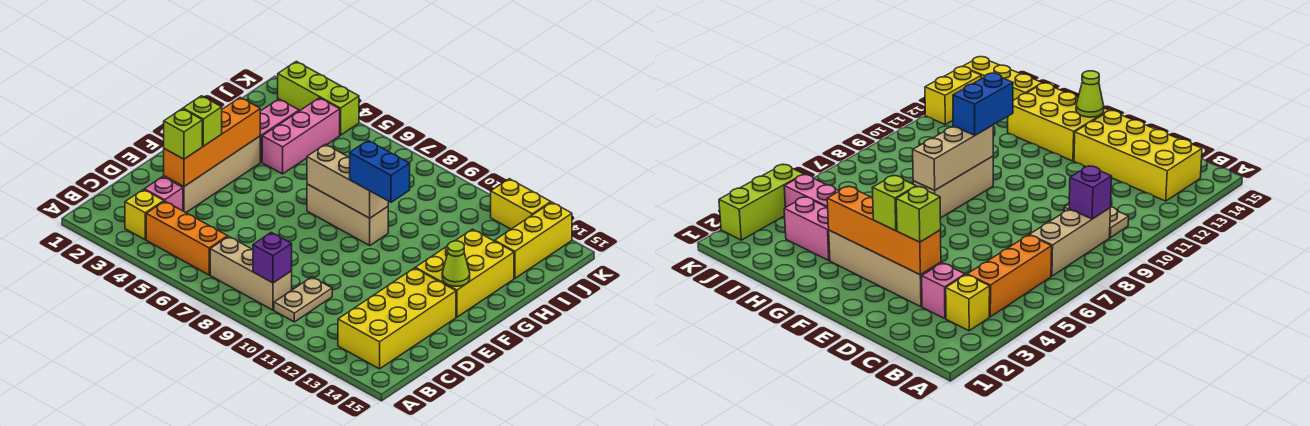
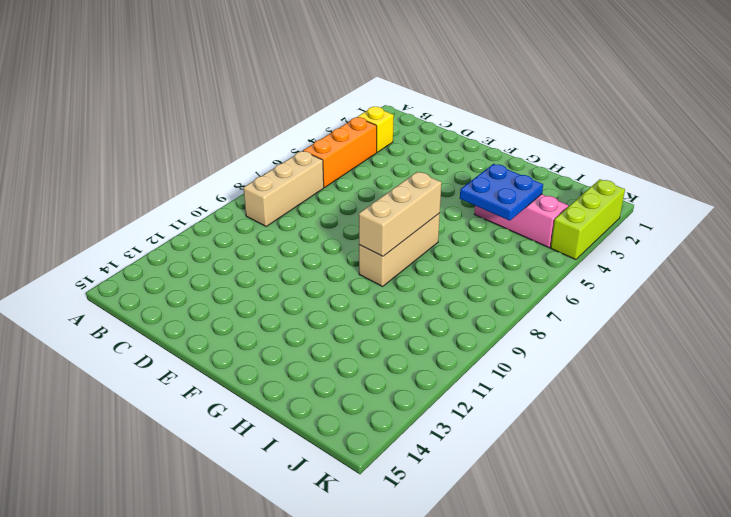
blue plate H4:I5 level 2 -> none
none -> tan plate B10:C10 level 1
none -> yellow brick B13:E14 level 1
none -> pink brick C3 level 1

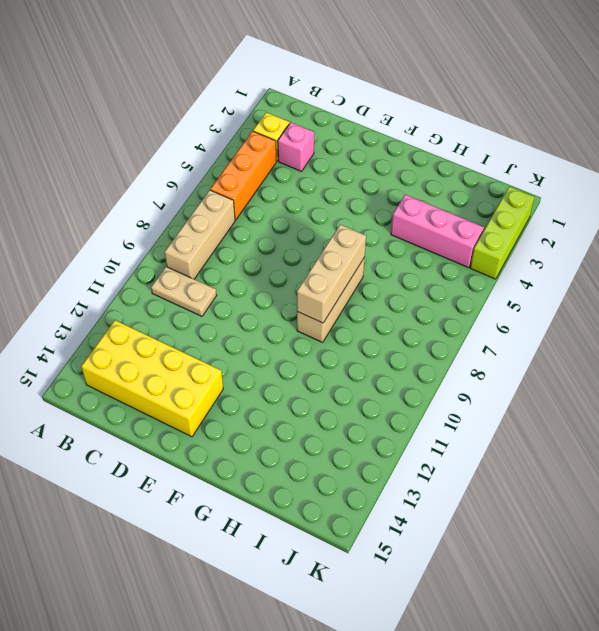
none -> tan brick D3:G3 level 1
none -> yellow brick F13:H14 level 1
none -> pink brick H3:I3 level 1

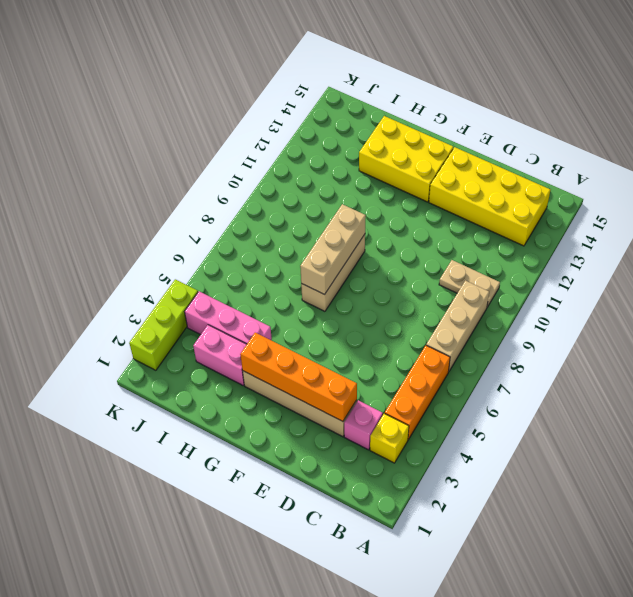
none -> yellow brick I14:K14 level 1
none -> yellow brick K12:K13 level 1
none -> purple brick B9 level 2

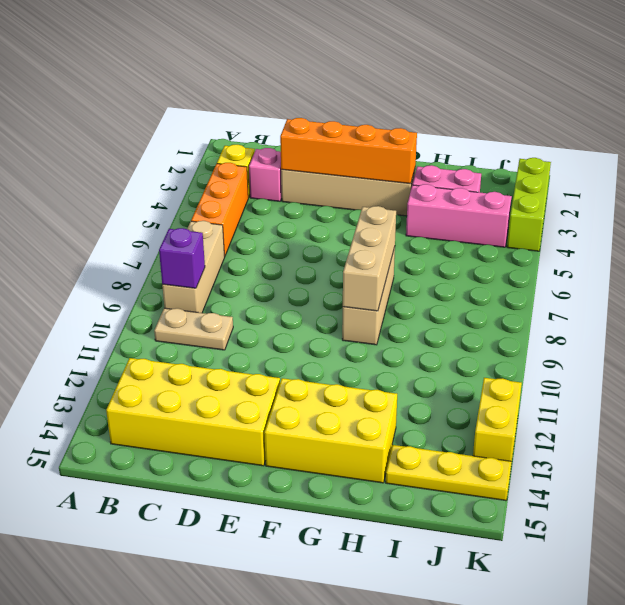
yellow plate I14:K14 level 1 -> yellow brick I14:K14 level 1
none -> lime cone F14 level 2
none -> lime brick D3 level 3
none -> lime brick E3 level 3

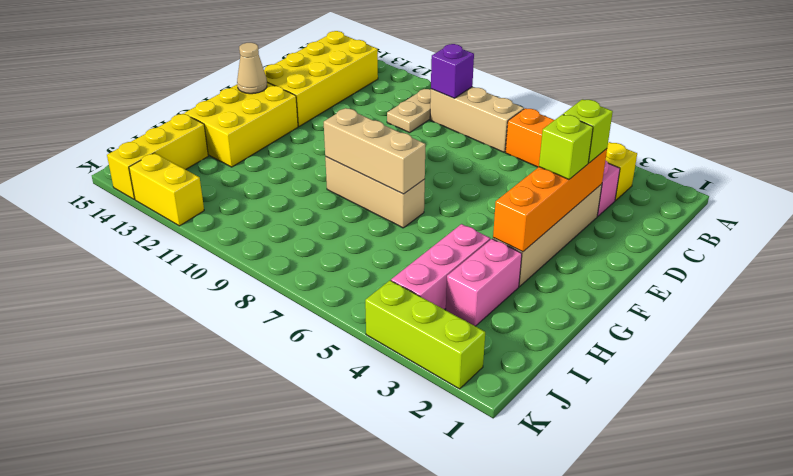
tan cone F14 level 2 -> lime cone F14 level 2
none -> blue brick G9:G10 level 3

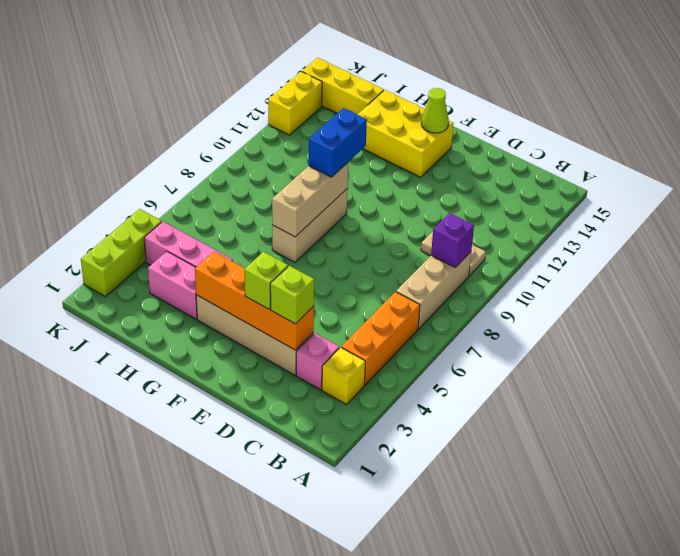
none -> yellow brick B13:E14 level 1

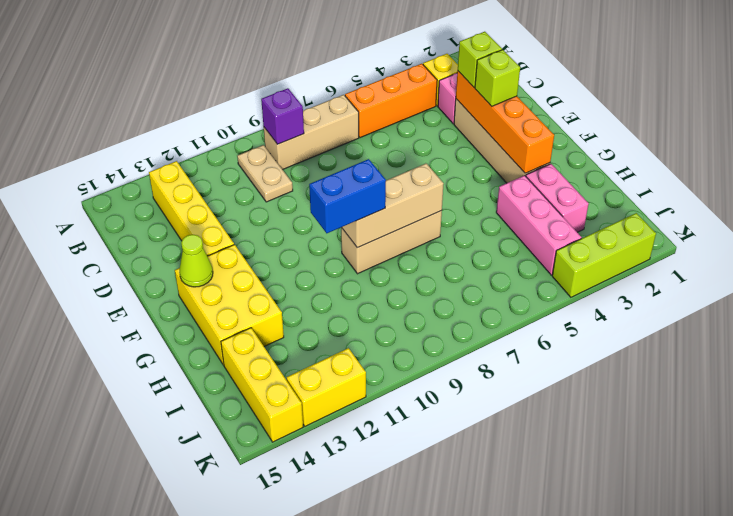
yellow brick B13:E13 level 1 -> yellow brick B13:E14 level 1

